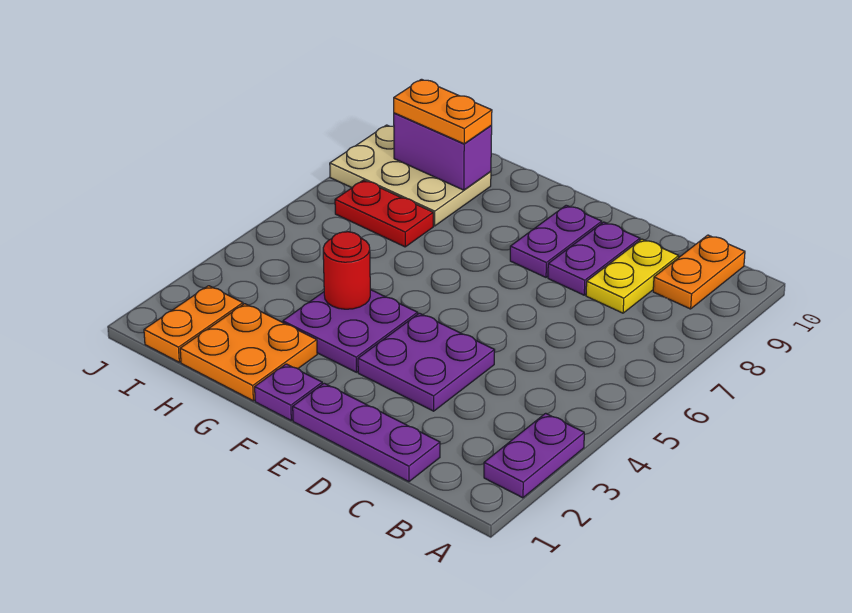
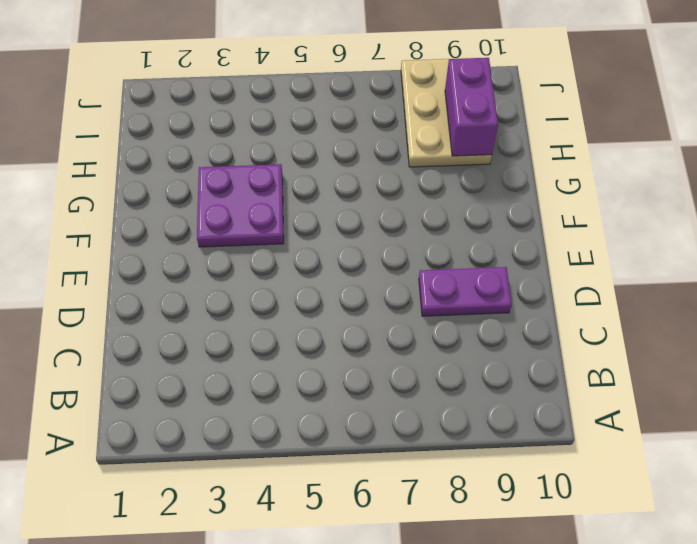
none -> purple plate A2:A3 level 1
none -> orange plate B9:B10 level 1
none -> purple plate C1:E1 level 1

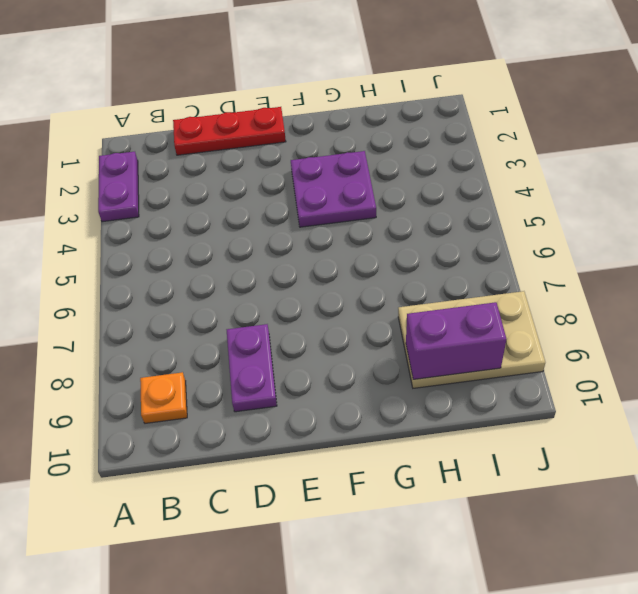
orange plate B9 level 1 -> orange plate B9:B10 level 1
red plate C1:E1 level 1 -> purple plate C1:E1 level 1
none -> yellow plate C8:C9 level 1
none -> purple plate D3:E4 level 1
none -> purple plate E8:E9 level 1

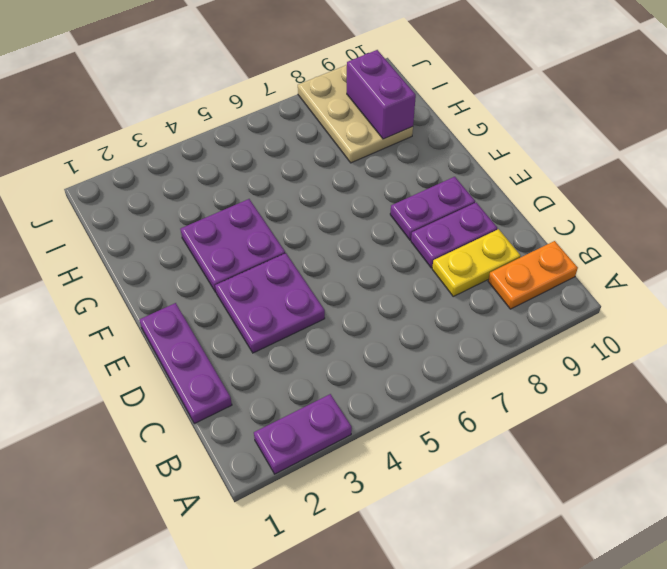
none -> purple plate F1 level 1
none -> orange plate G1:H2 level 1
none -> red plate H7:I7 level 1

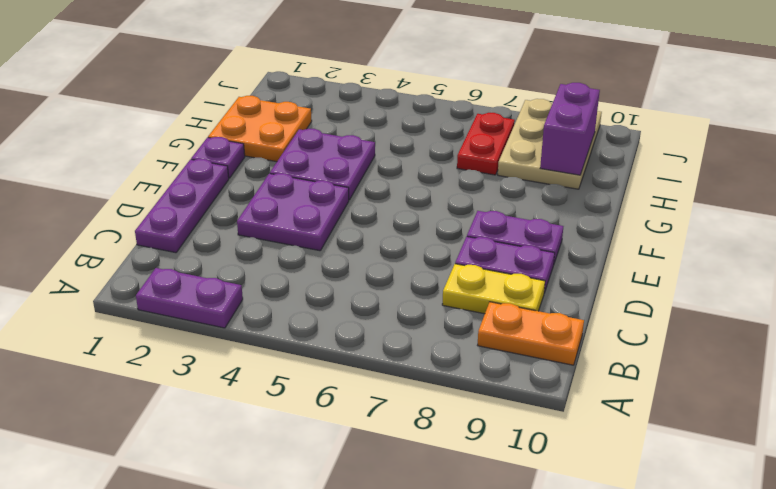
none -> orange plate I1:I2 level 1
none -> red round brick G4 level 2
none -> orange plate H9:I9 level 3

